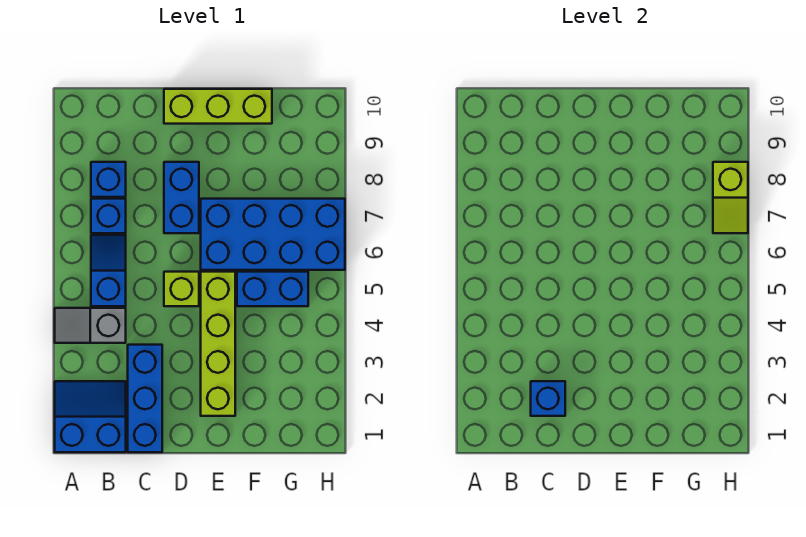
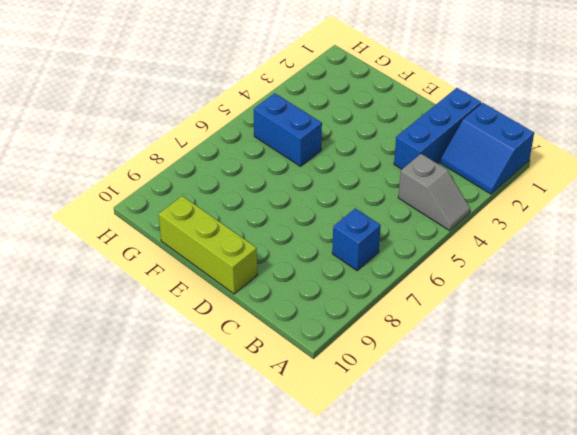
none -> blue slope B5:B6 level 1 top 5
none -> blue brick B8 level 1
none -> lime brick D5 level 1

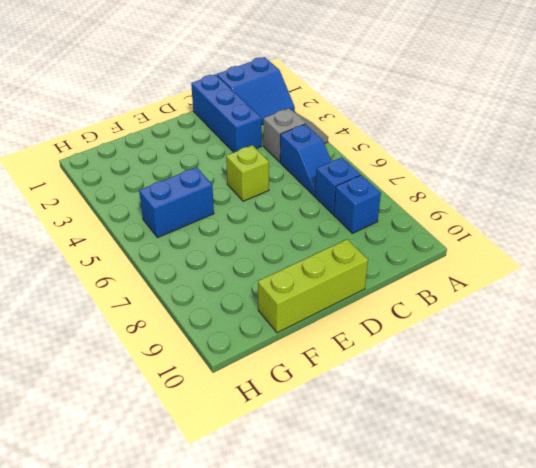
none -> blue brick D7:D8 level 1
none -> lime brick E2:E5 level 1
none -> blue brick E6:H7 level 1

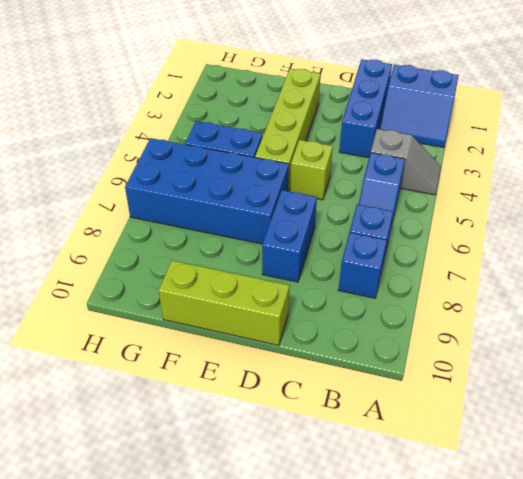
none -> blue brick C2 level 2
none -> lime slope H7:H8 level 2 top 8

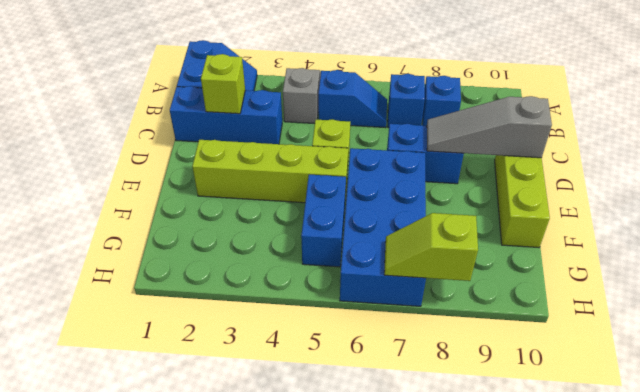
lime brick C2 level 2 -> blue brick C2 level 2
grey slope D8:D10 level 2 top 10 -> none

